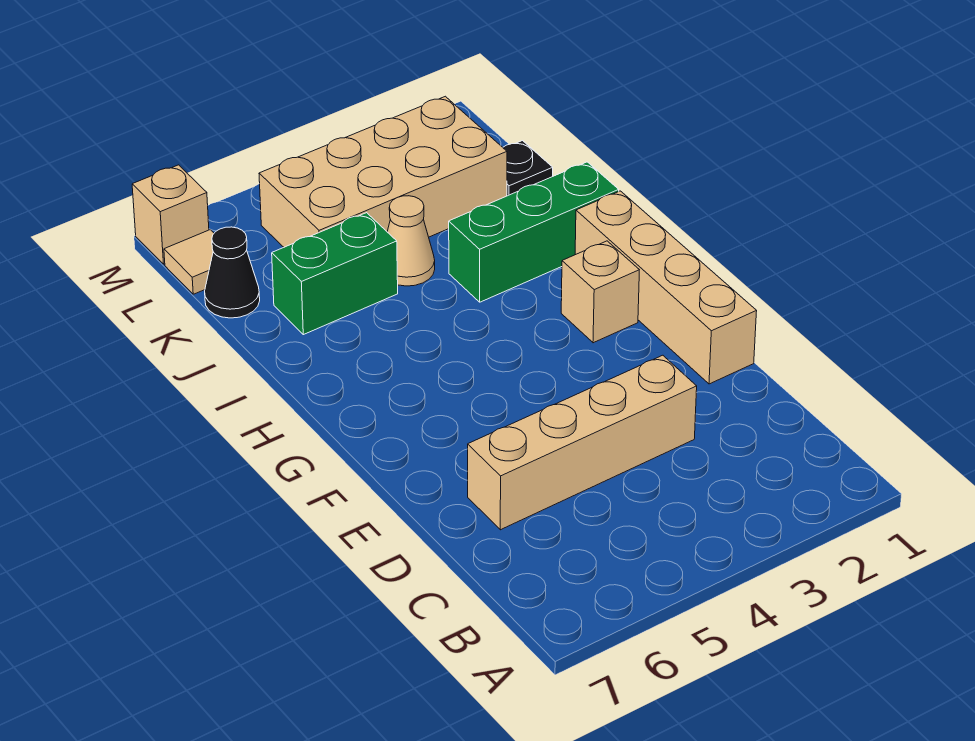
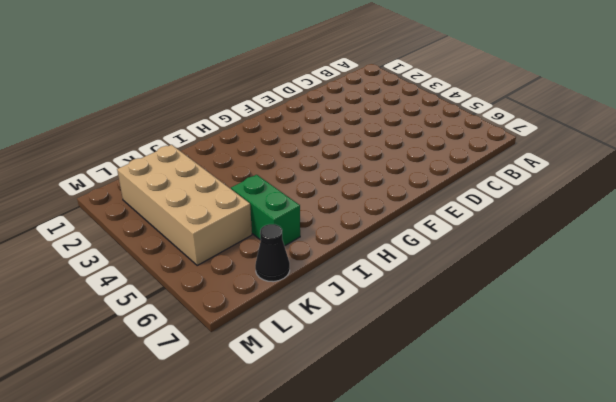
none -> tan brick D3:D6 level 1
none -> tan brick E1:H1 level 1

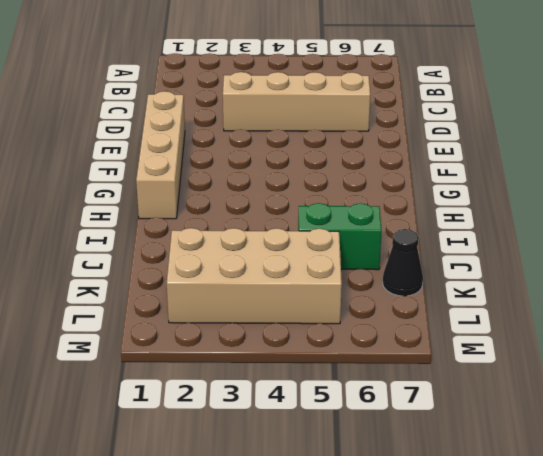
none -> tan brick G2 level 1
none -> green brick I1:I3 level 1

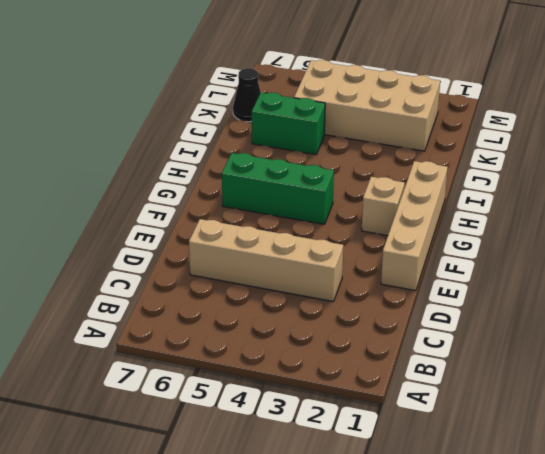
green brick G4:G6 level 1 -> green brick I1:I3 level 1
none -> tan cone J4 level 1
none -> black plate K1 level 1

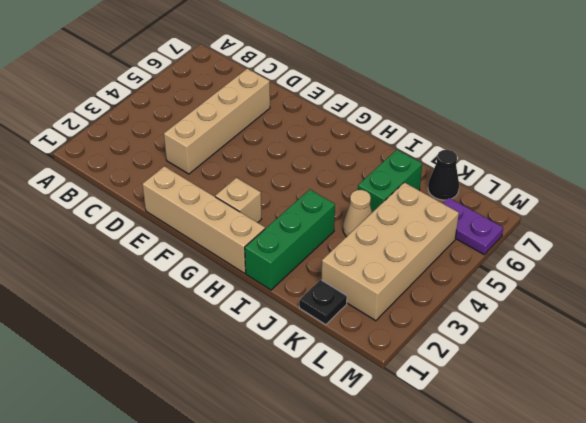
purple plate L6:M6 level 1 -> none
none -> tan tile L7 level 1
none -> tan brick M7 level 1

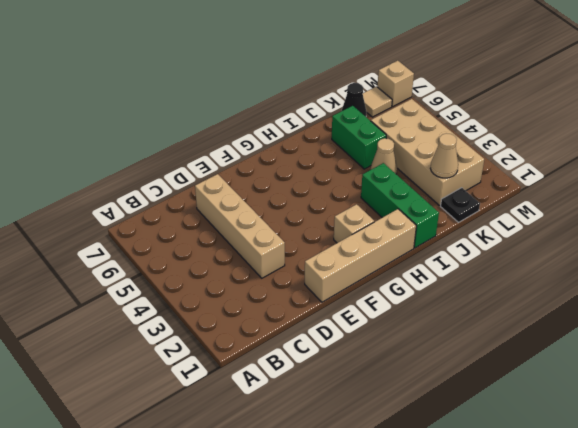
tan cone K2 level 2 -> none

